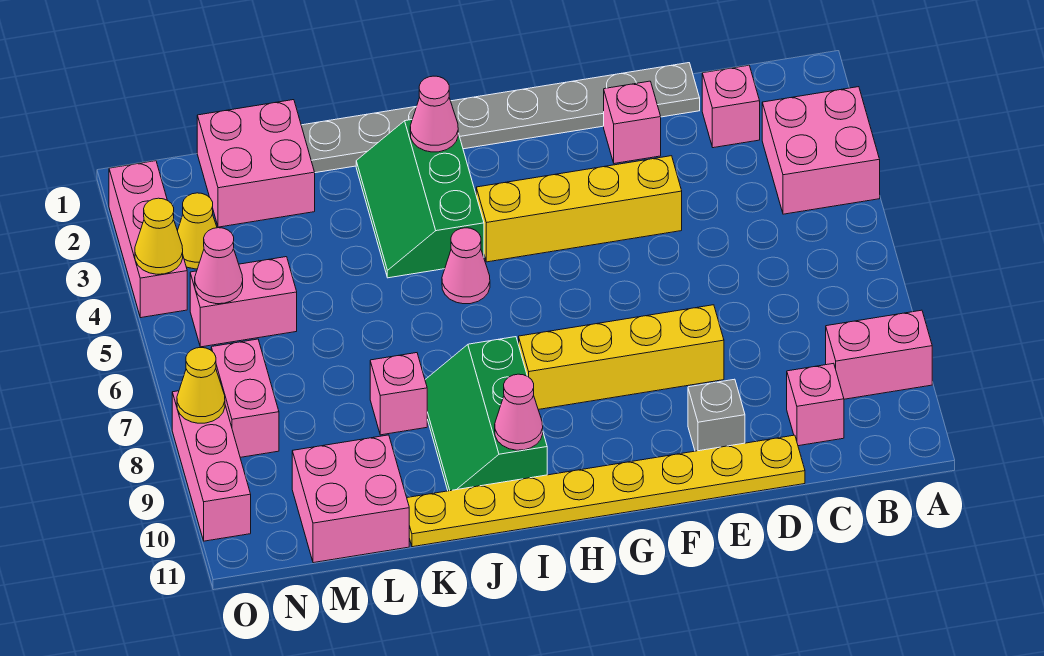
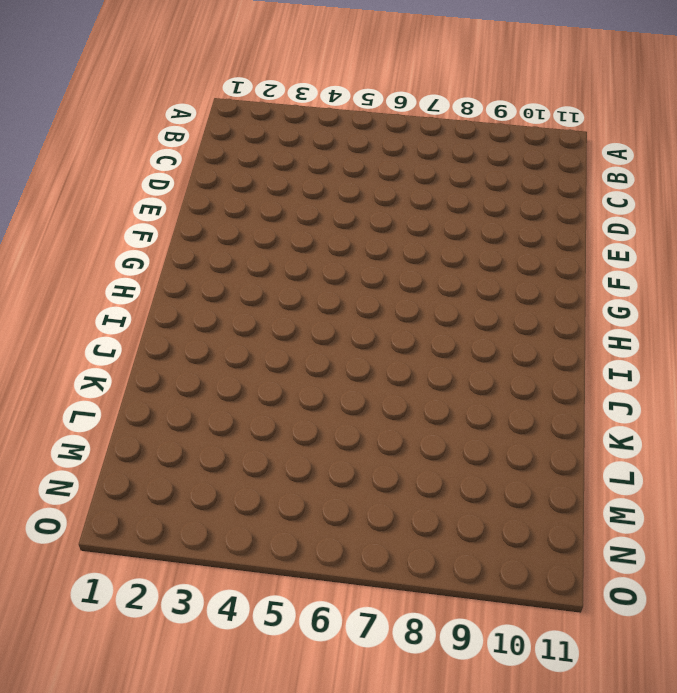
none -> pink brick A3:B4 level 1
none -> pink brick A9:B9 level 1
none -> pink brick C2 level 1

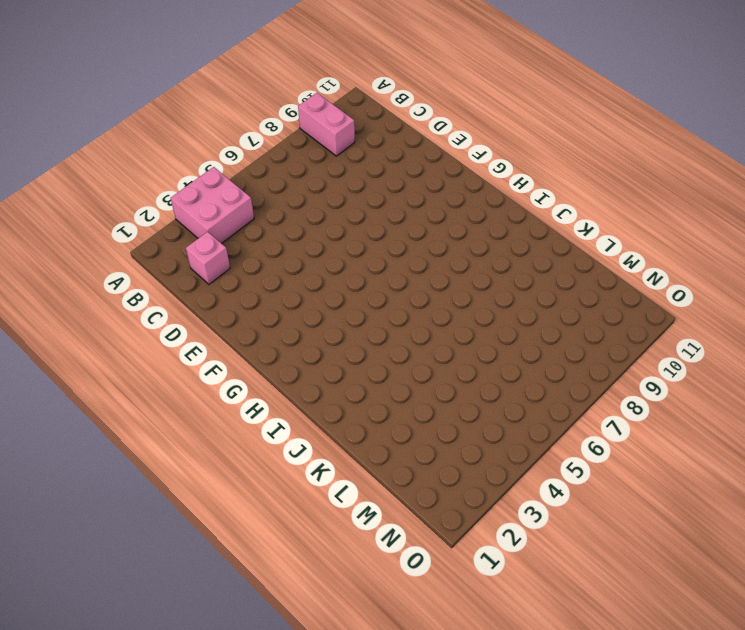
none -> pink brick C10 level 1
none -> grey plate D1:K1 level 1
none -> yellow plate D11:K11 level 1

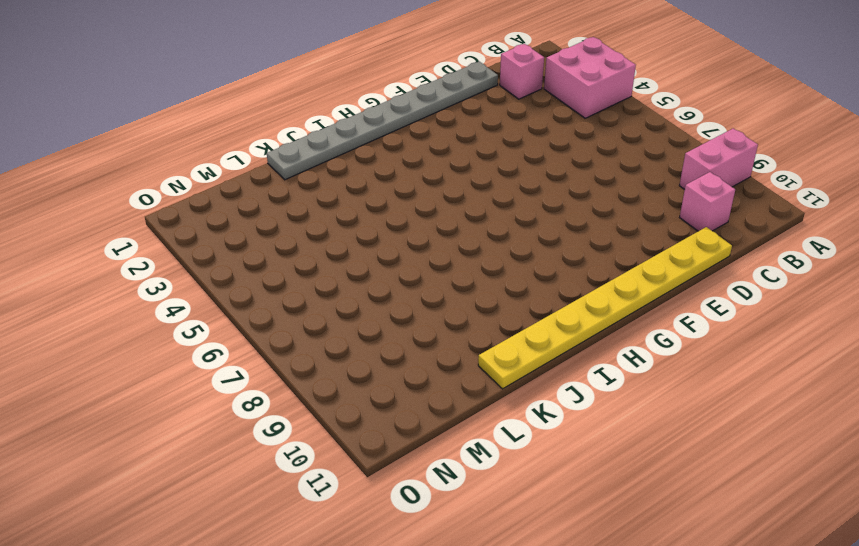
none -> pink brick E2 level 1
none -> yellow brick E4:H4 level 1
none -> yellow brick E8:H8 level 1

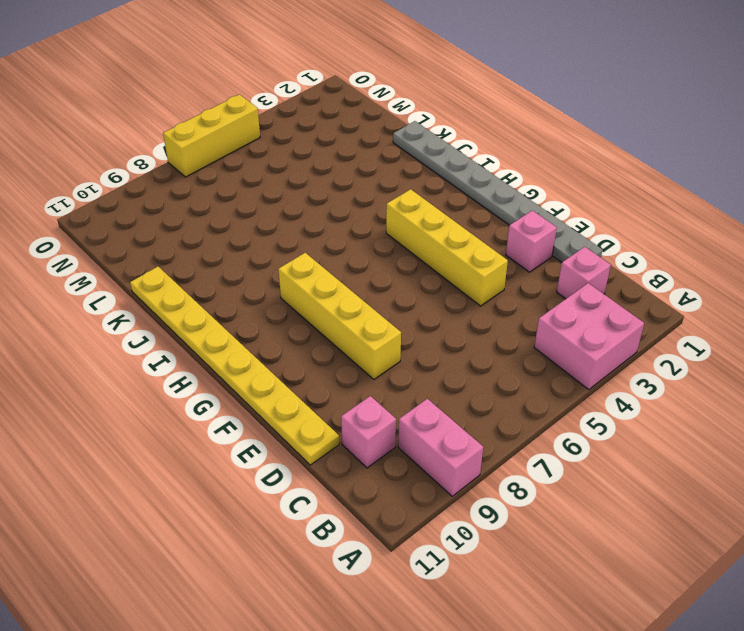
yellow brick O5:O7 level 1 -> none
none -> grey brick E10 level 1
none -> green slope I2:J4 level 1 top I
none -> pink cone I5 level 1

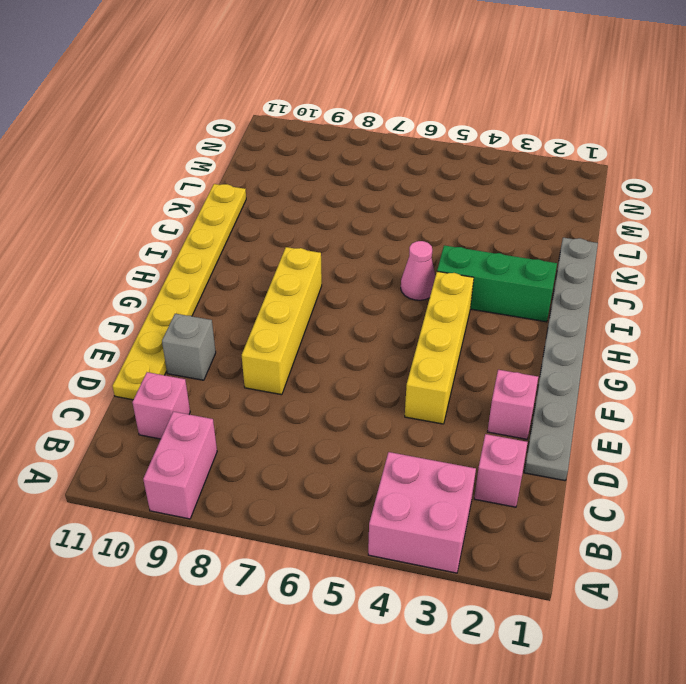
none -> green slope I8:J10 level 1 top I
none -> pink brick K8 level 1
none -> pink brick L1:M2 level 1

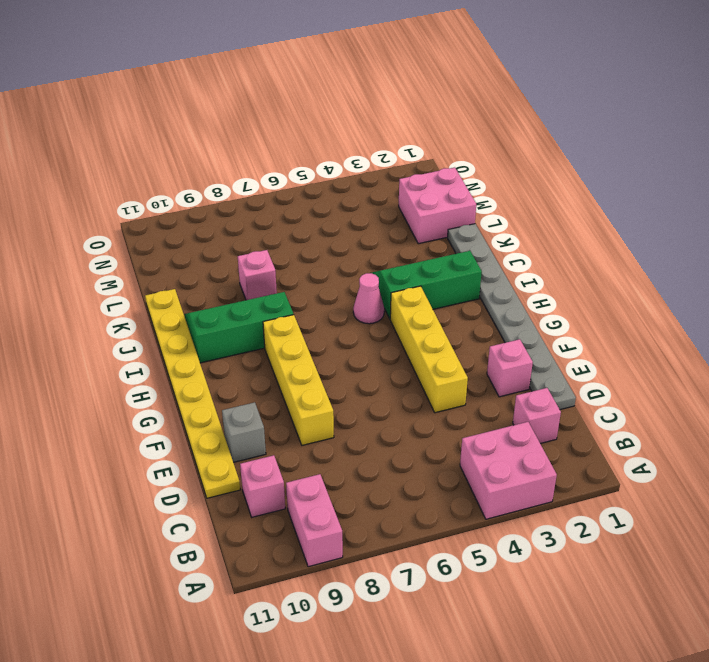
none -> pink brick L10:M11 level 1
none -> pink brick M5:N5 level 1
none -> yellow cone N3 level 1

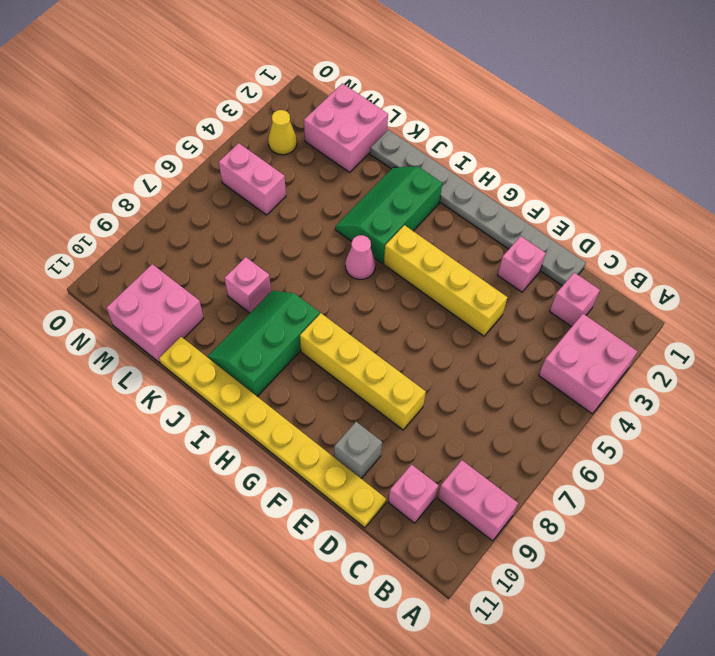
none -> pink brick N7:N8 level 1
none -> pink brick O2:O4 level 1
none -> pink brick O8:O10 level 1

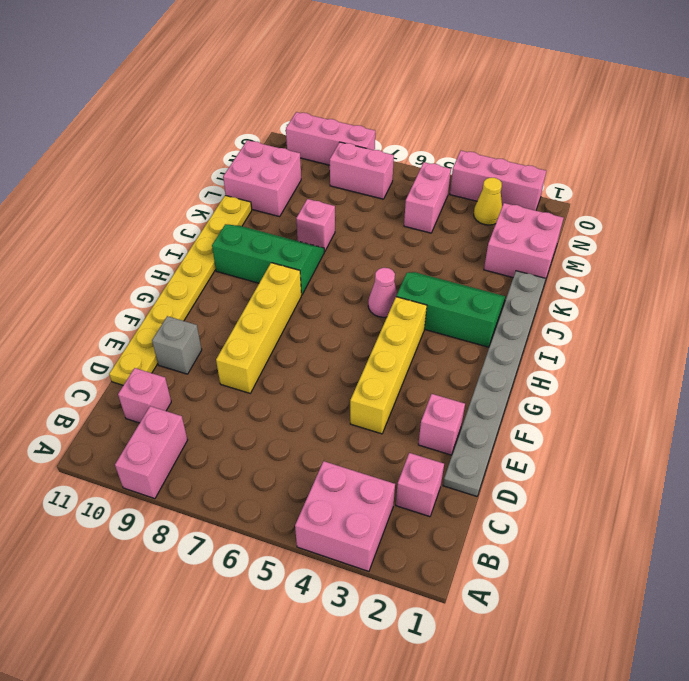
none -> pink cone I2 level 2
none -> pink cone I10 level 2
none -> pink cone N5 level 2

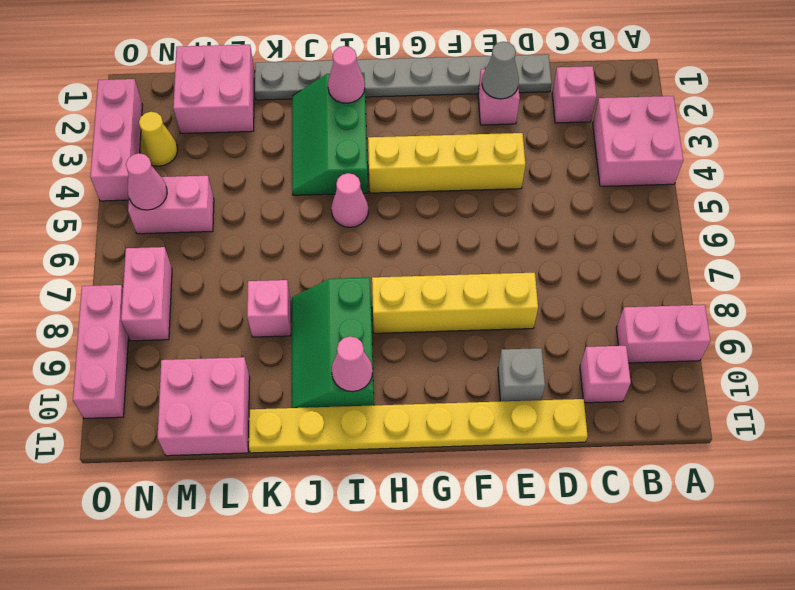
grey cone E2 level 2 -> none
none -> yellow cone O4 level 2
none -> yellow cone O8 level 2

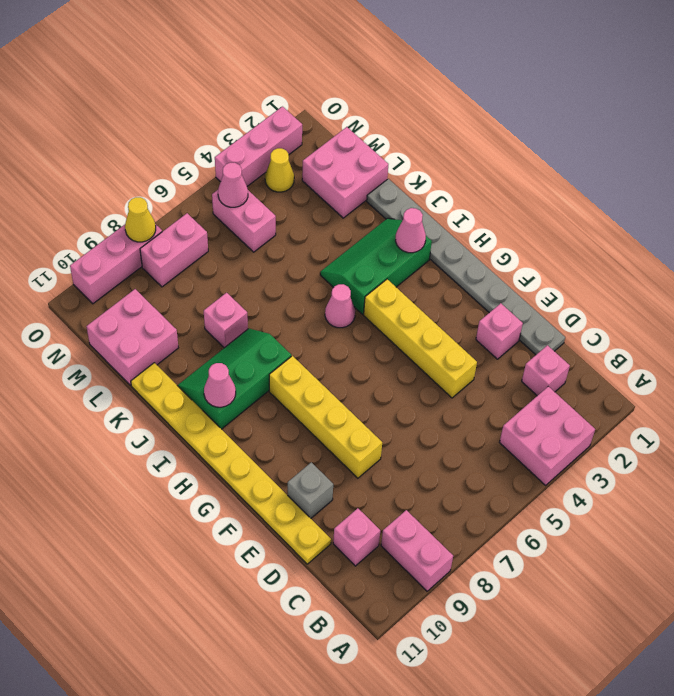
none -> yellow cone O4 level 2

